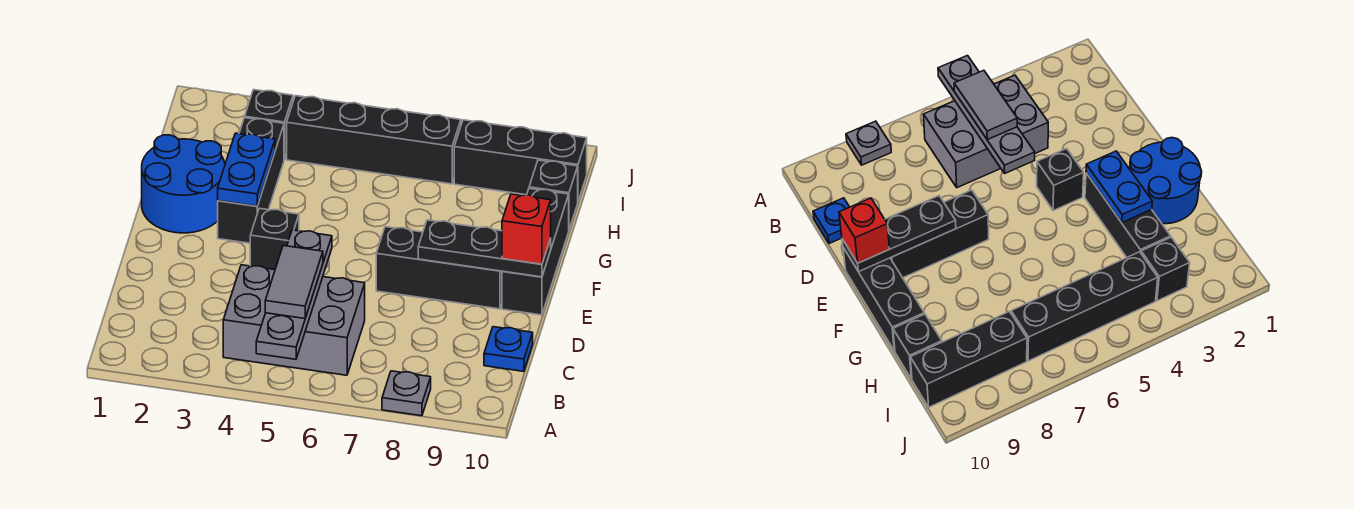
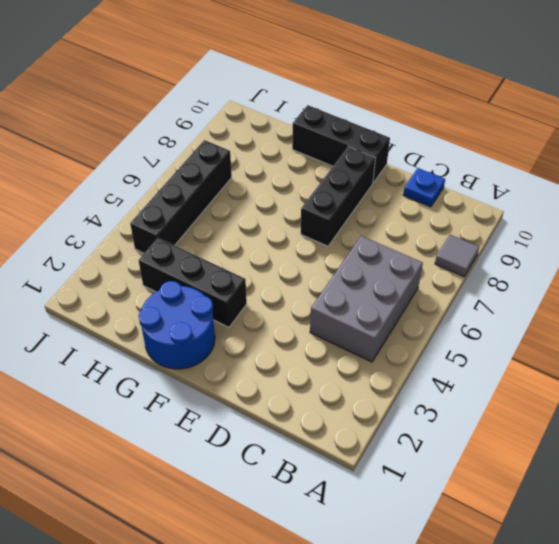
grey tile A8 level 1 -> grey plate A8 level 1
none -> black brick E4 level 1
none -> black brick H10 level 1
none -> black brick I3 level 1

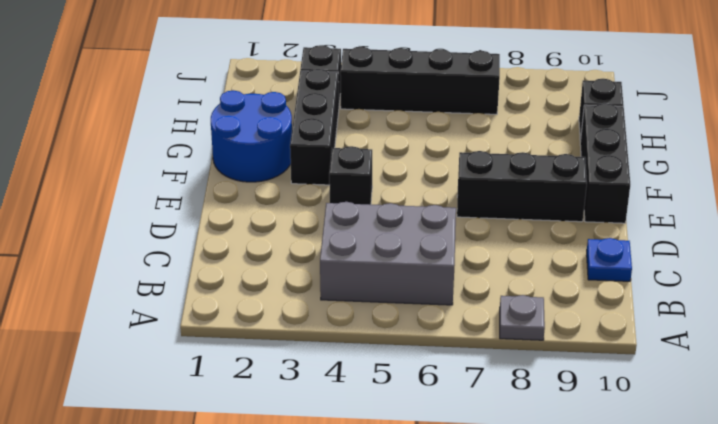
none -> black brick I8:I10 level 1
none -> grey plate A5:D5 level 2
none -> black plate E8:E10 level 2

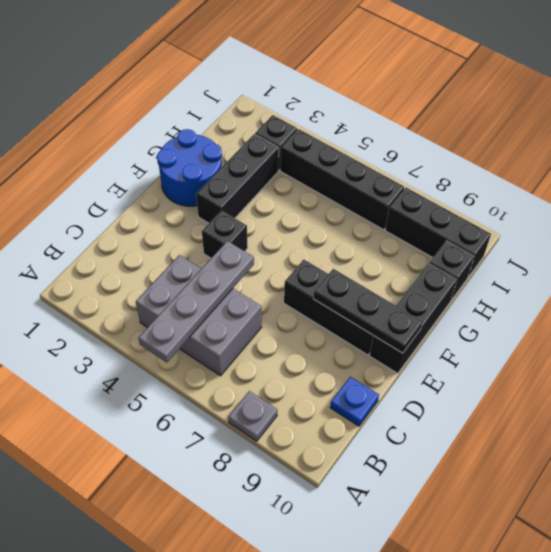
none -> blue plate F3:G3 level 2
none -> grey tile B5:C5 level 3
none -> red brick E10 level 3

